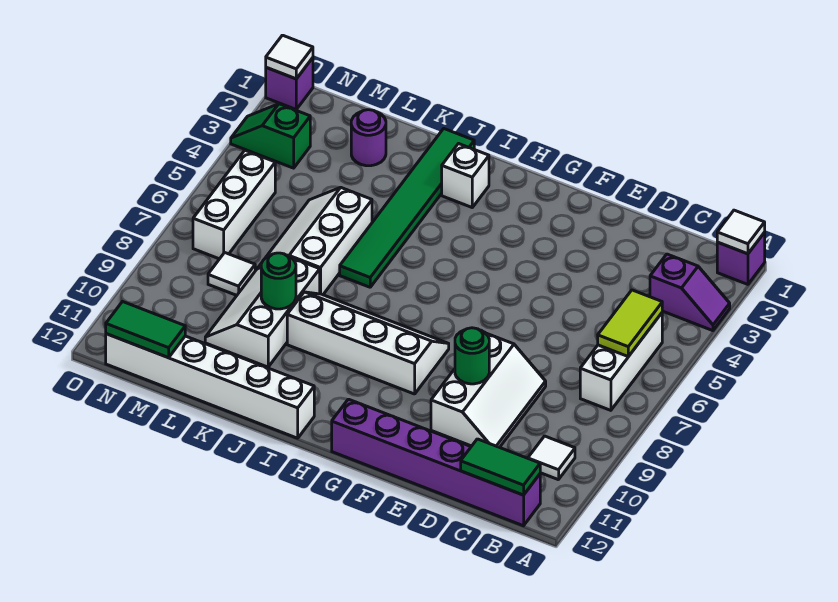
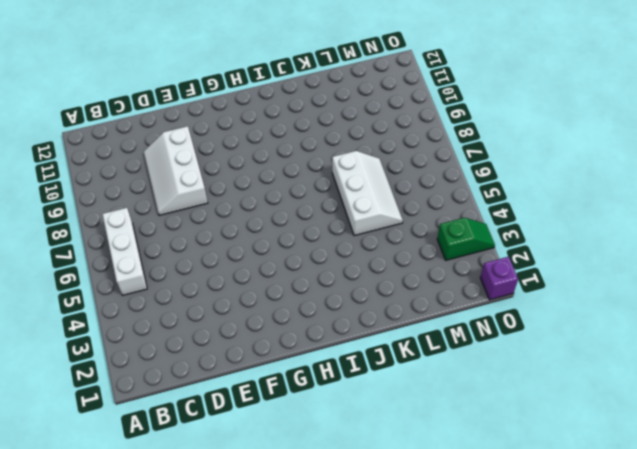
none -> purple brick A1 level 1
none -> purple slope A3:B3 level 1 top B
none -> white tile B10 level 1

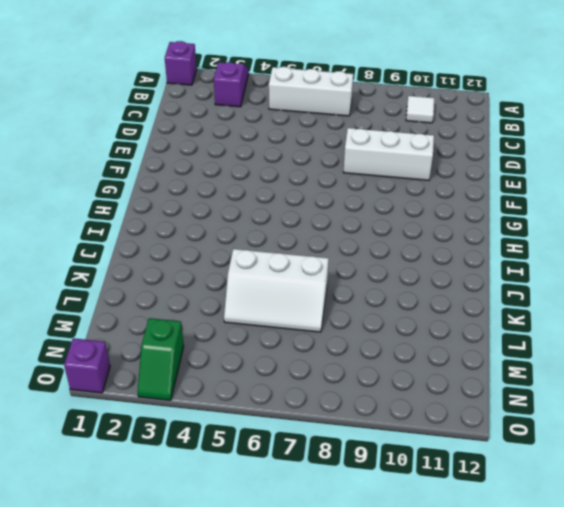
none -> purple brick B12:G12 level 1
none -> white slope G8:J9 level 1 top 9
none -> white brick I2 level 1

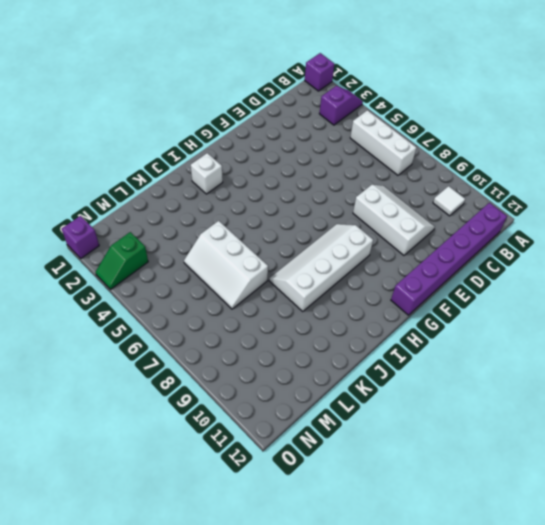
none -> white brick I12:N12 level 1
none -> green tile J1:J6 level 1
none -> white slope K8:L10 level 1 top K

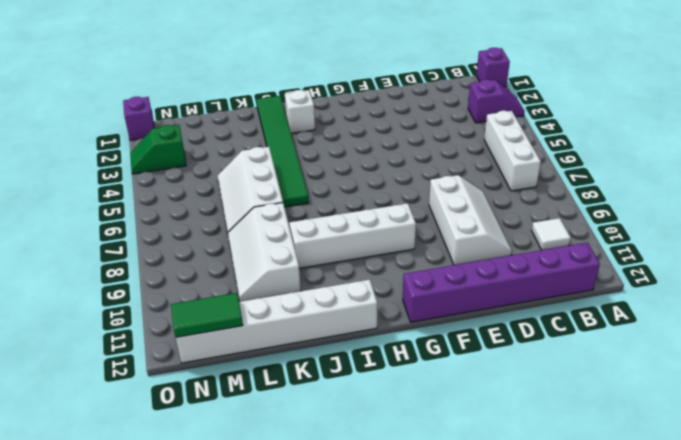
none -> purple round brick L2 level 1
none -> white tile M8 level 1
none -> white brick N5:N7 level 1

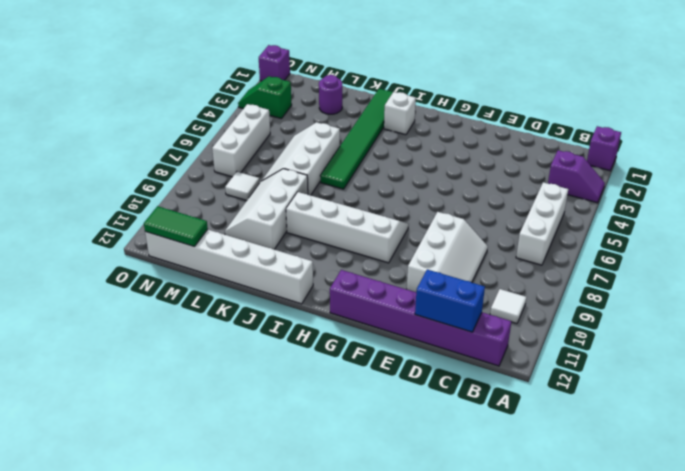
blue brick C12:D12 level 2 -> green tile B12:C12 level 2
none -> white tile A1 level 2
none -> lime tile B5:B6 level 2
none -> green round brick E9 level 2

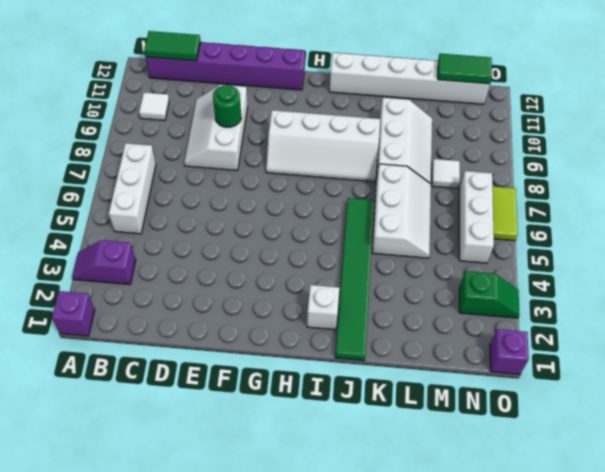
lime tile O6:O7 level 1 -> lime tile B5:B6 level 2
none -> purple round brick L2 level 1
none -> white tile A1 level 2
none -> green round brick K9 level 2

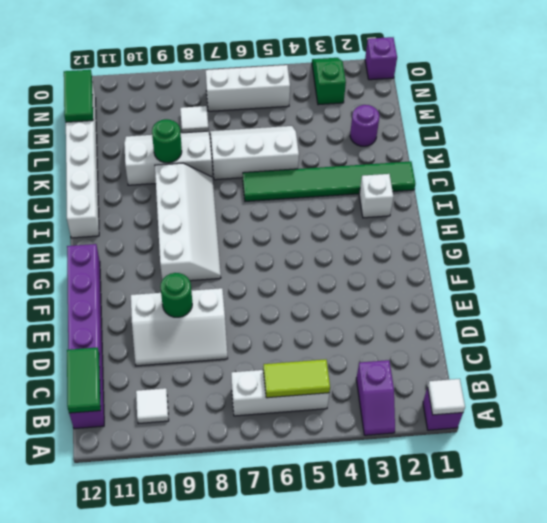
none -> white tile O1 level 2

